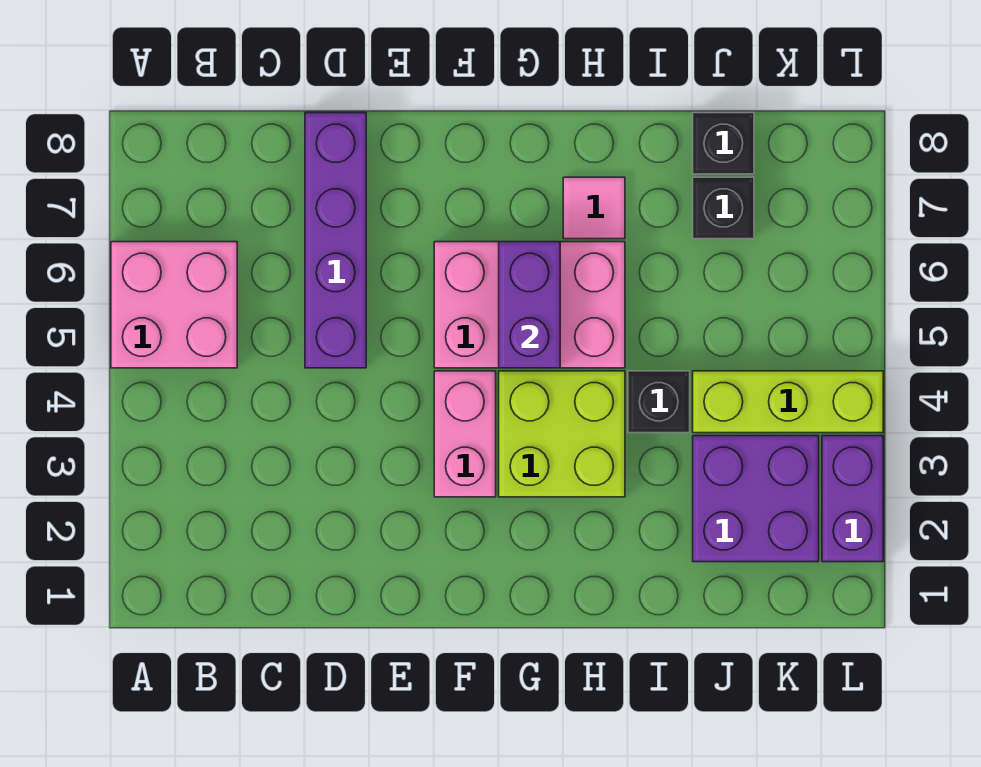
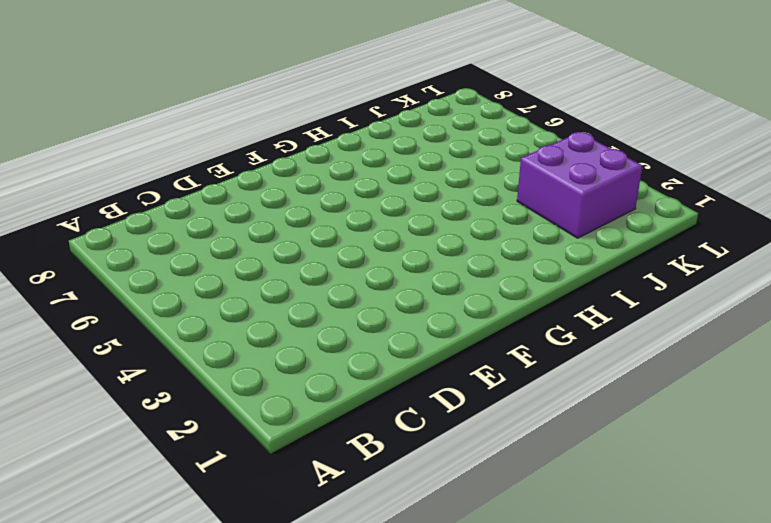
none -> pink brick A5:B6 level 1
none -> purple brick D5:D8 level 1
none -> pink brick F3:F4 level 1

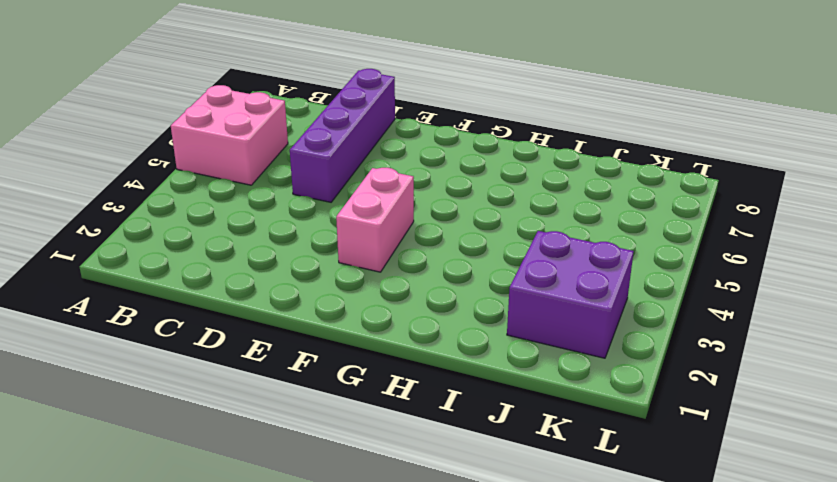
none -> pink brick F5:H6 level 1
none -> lime brick G3:H4 level 1
none -> pink tile H7 level 1

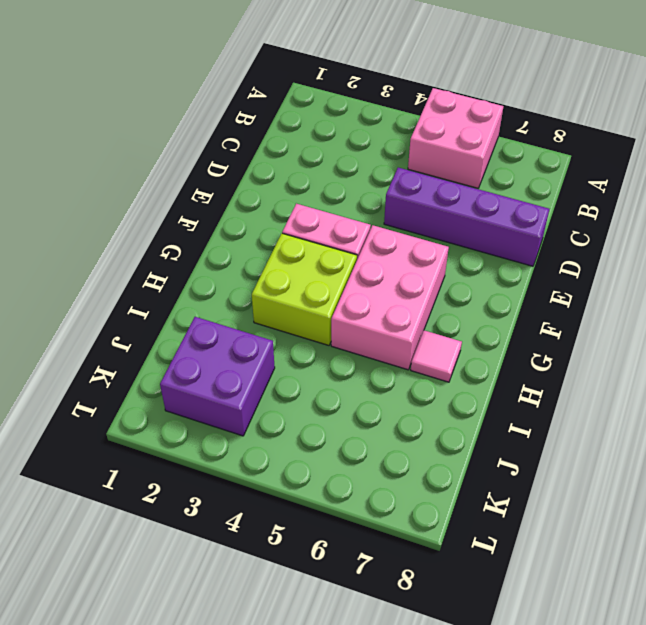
none -> black brick I4 level 1
none -> lime brick J4:L4 level 1
none -> black brick J7 level 1

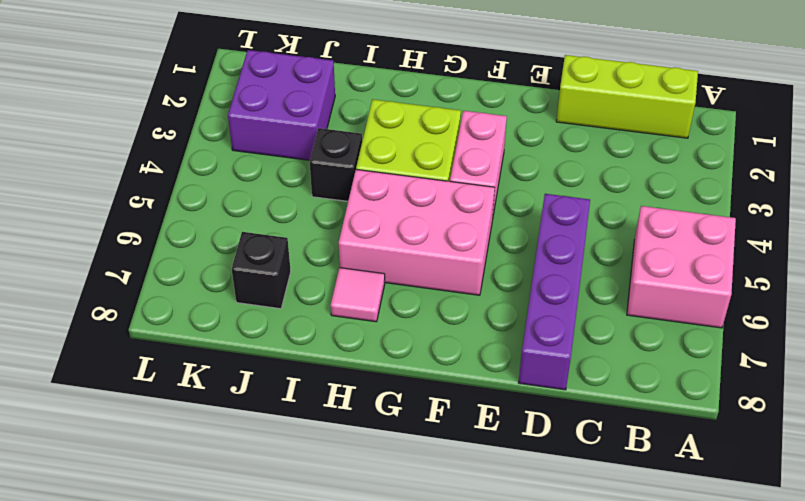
lime brick B1:D1 level 1 -> lime brick J4:L4 level 1
none -> black brick J8 level 1
none -> purple brick L2:L3 level 1
none -> purple brick G5:G6 level 2

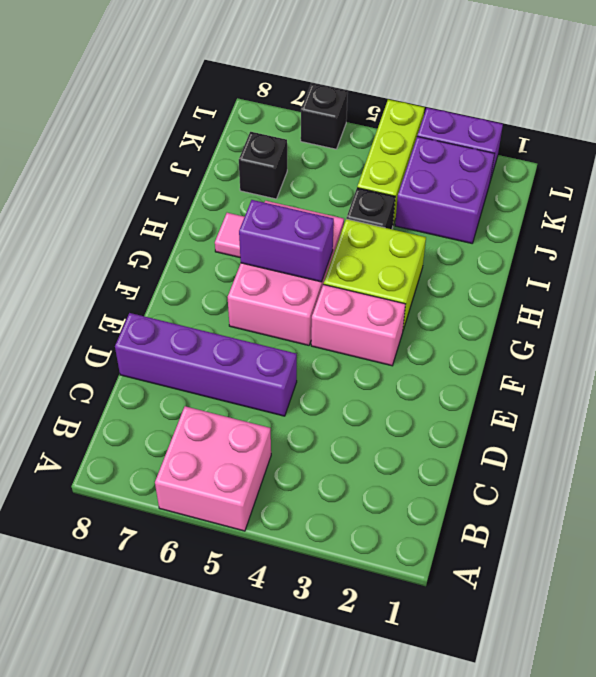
black brick L6 level 1 -> black brick J8 level 1

